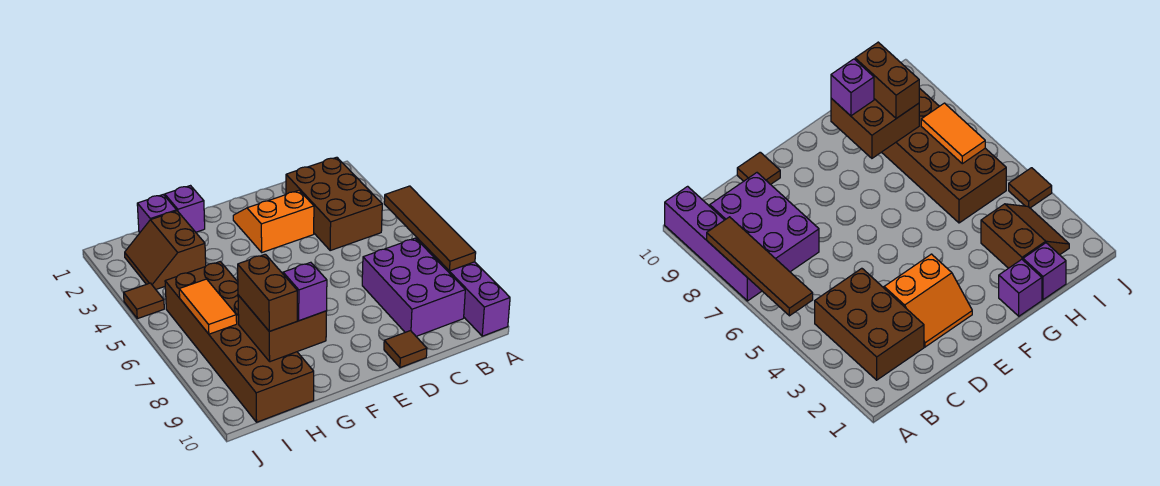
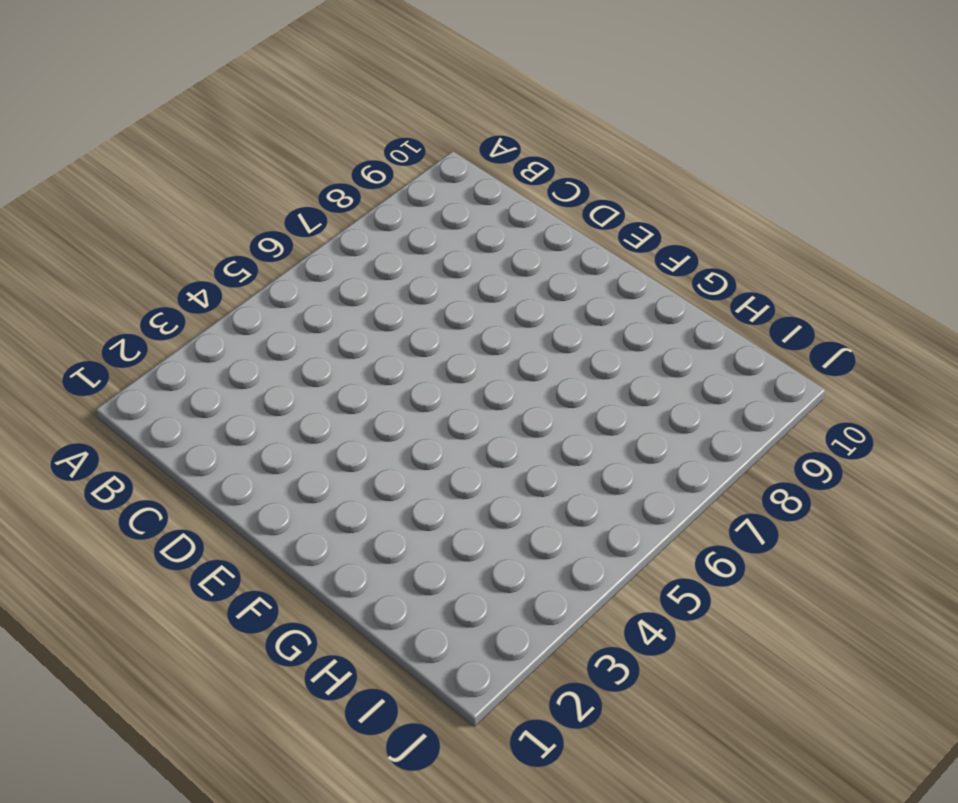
none -> purple brick A7:A10 level 1
none -> brown brick B2:C4 level 1
none -> purple brick B7:C9 level 1

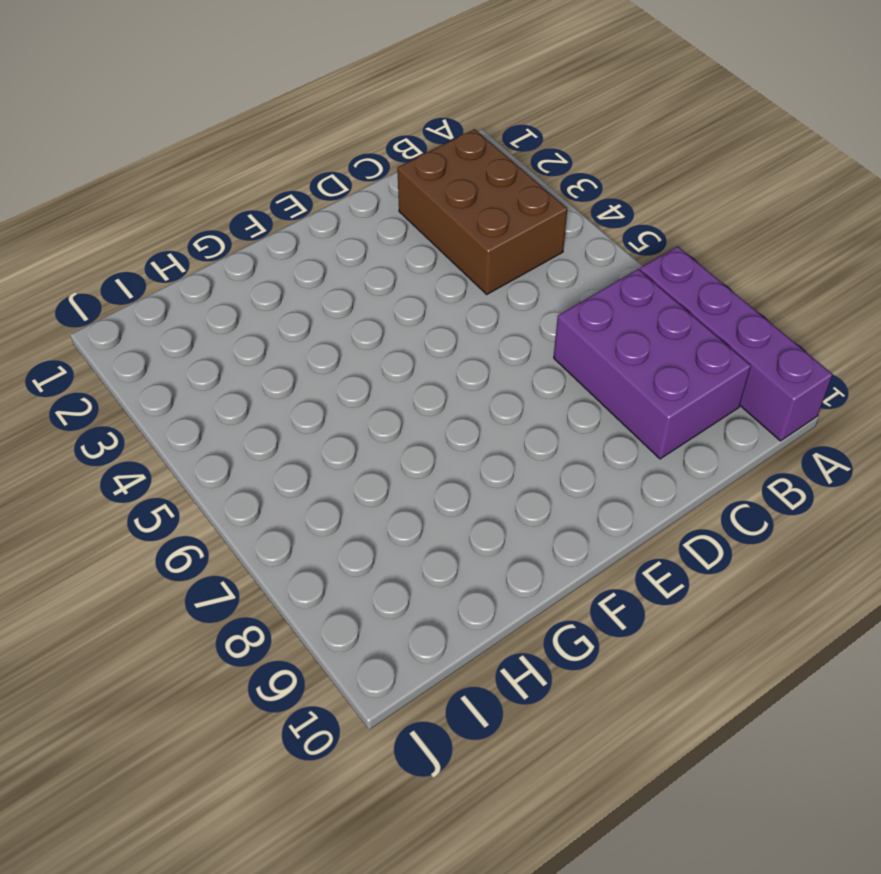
none -> orange slope D2:E3 level 1 top 3
none -> brown tile D10 level 1
none -> purple brick G1 level 1

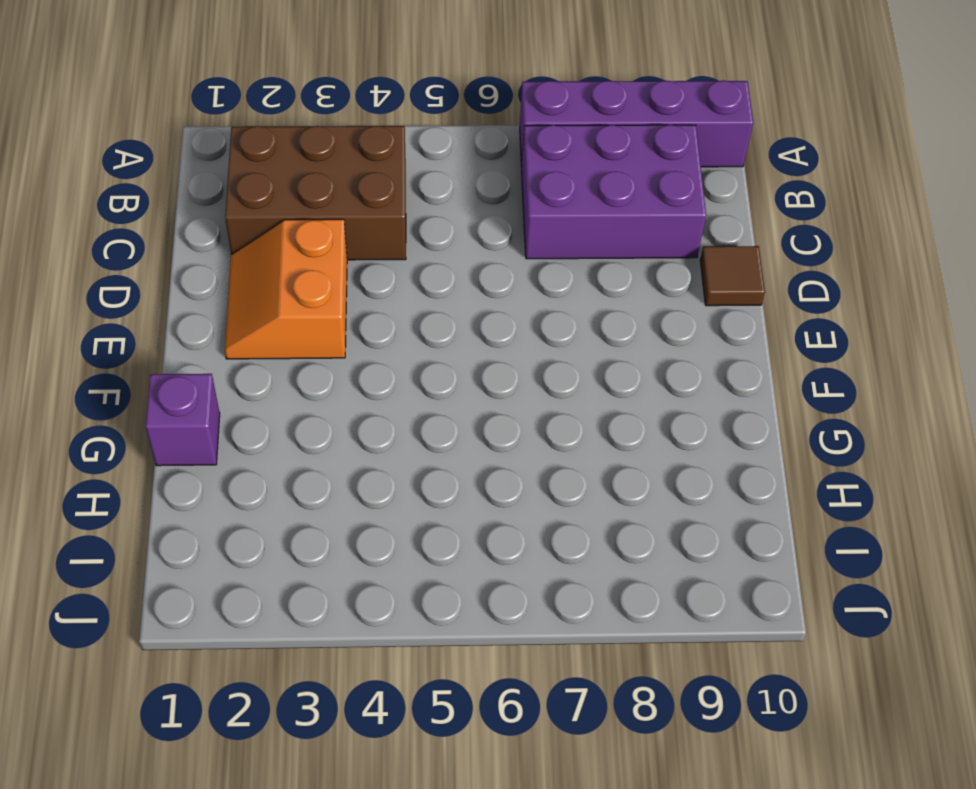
none -> purple brick H1 level 1
none -> brown slope H2:I3 level 1 top H
none -> brown brick H5:I10 level 1

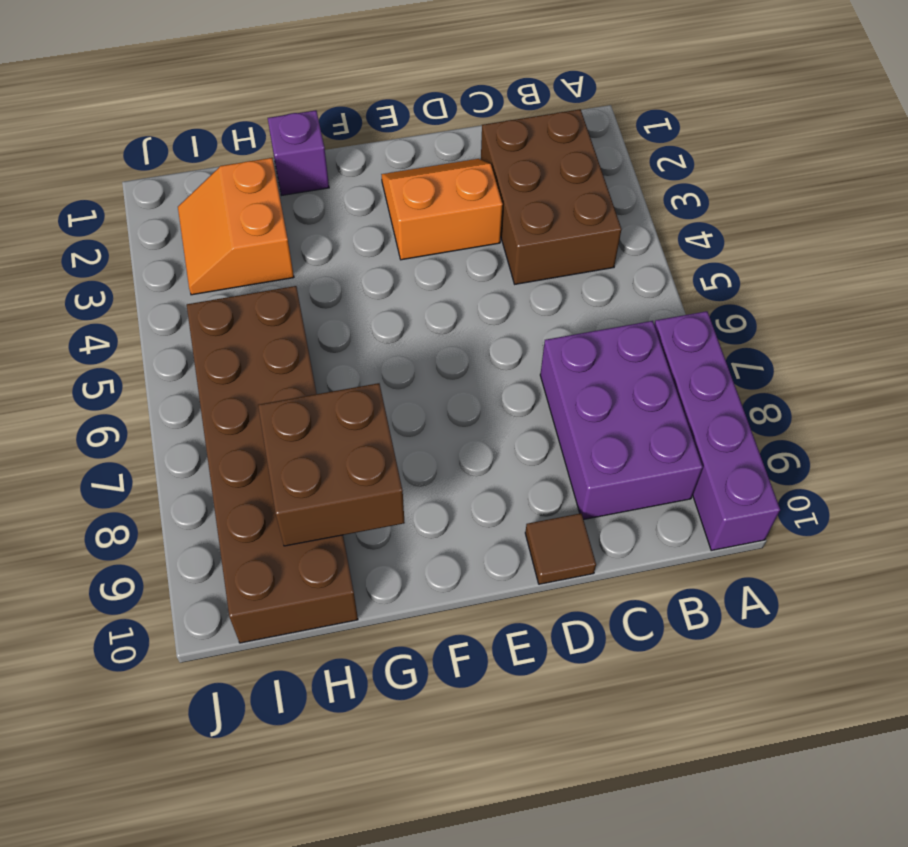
orange slope H2:I3 level 1 top H -> brown slope H2:I3 level 1 top H
none -> purple brick H1 level 1
none -> brown tile J4 level 1
none -> brown tile A5:A8 level 2

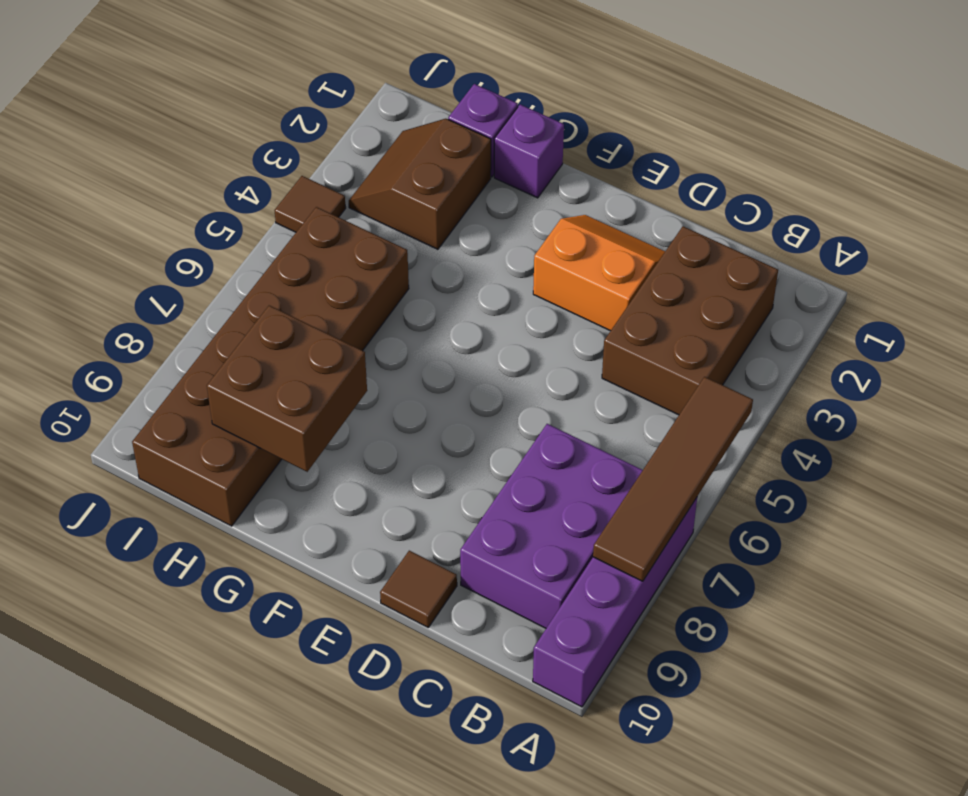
none -> orange tile I6:I7 level 2
none -> purple brick G9 level 3
none -> brown brick H8:H9 level 3

